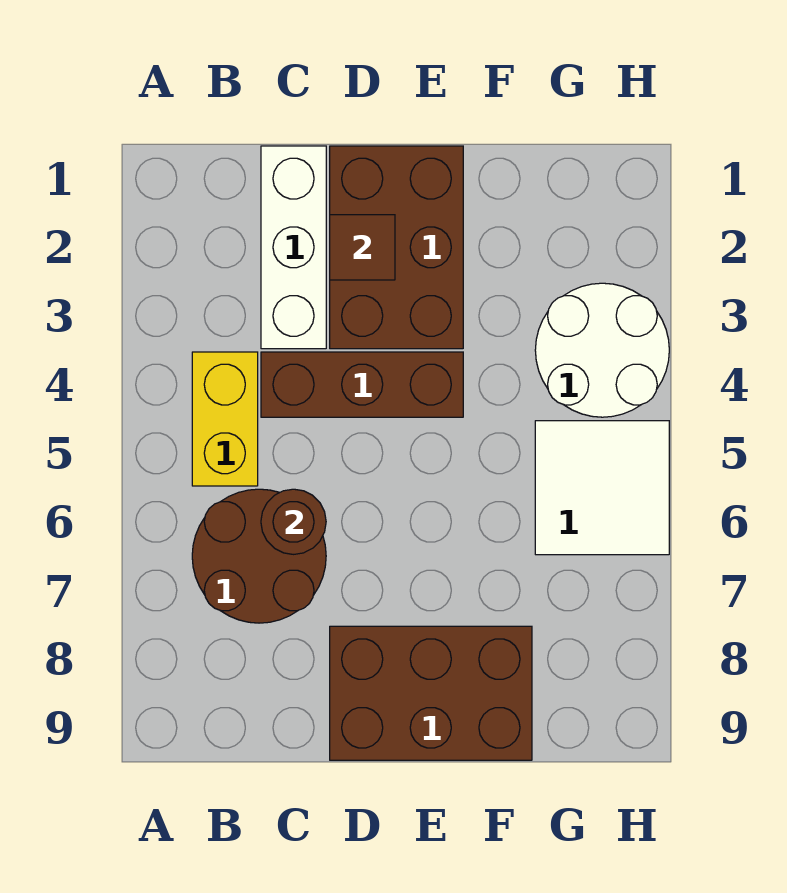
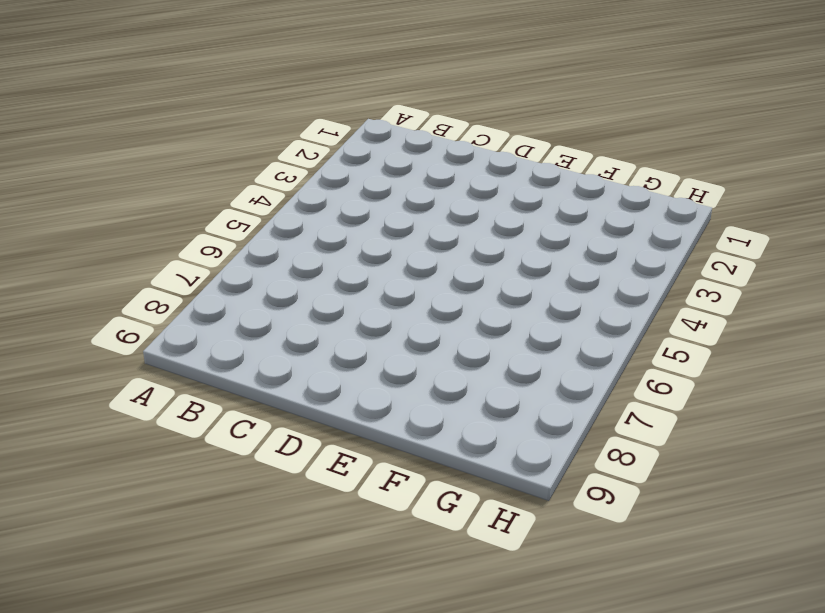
none -> yellow brick B4:B5 level 1
none -> brown round brick B6:C7 level 1

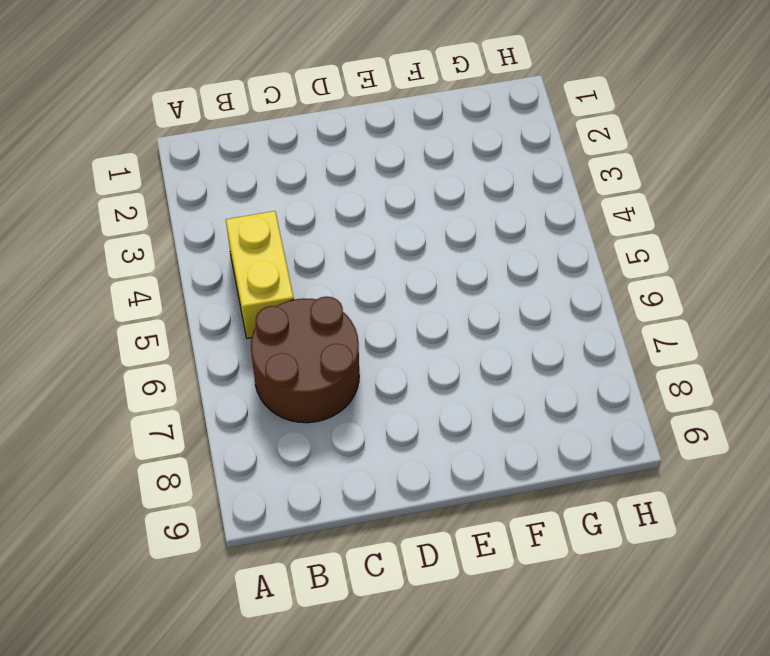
none -> white brick C1:C3 level 1
none -> brown brick C4:E4 level 1

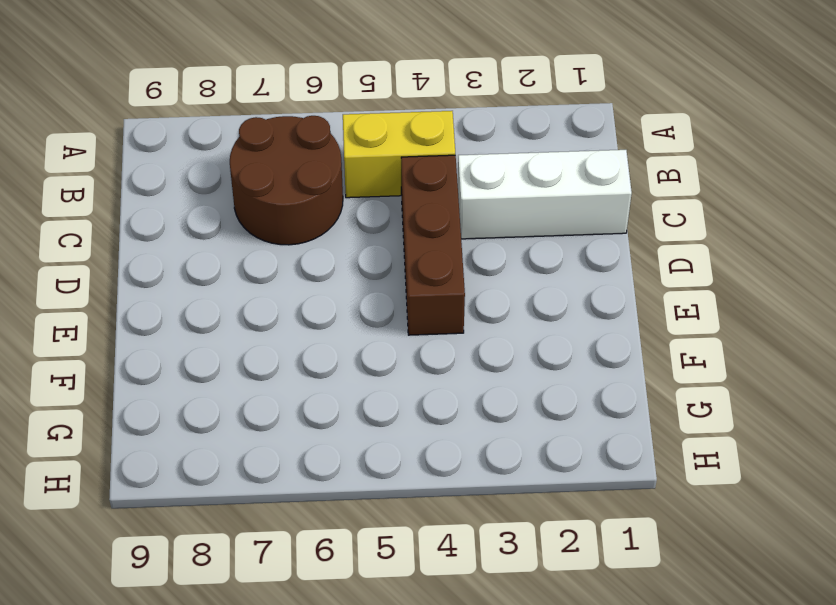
none -> brown brick D1:E3 level 1
none -> brown brick D8:F9 level 1

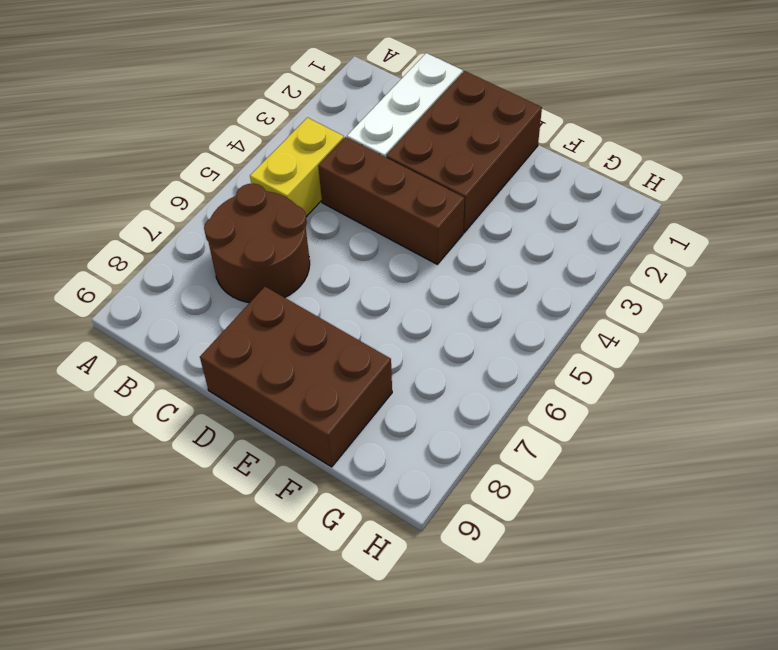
none -> white round brick G3:H4 level 1
none -> white tile G5:H6 level 1

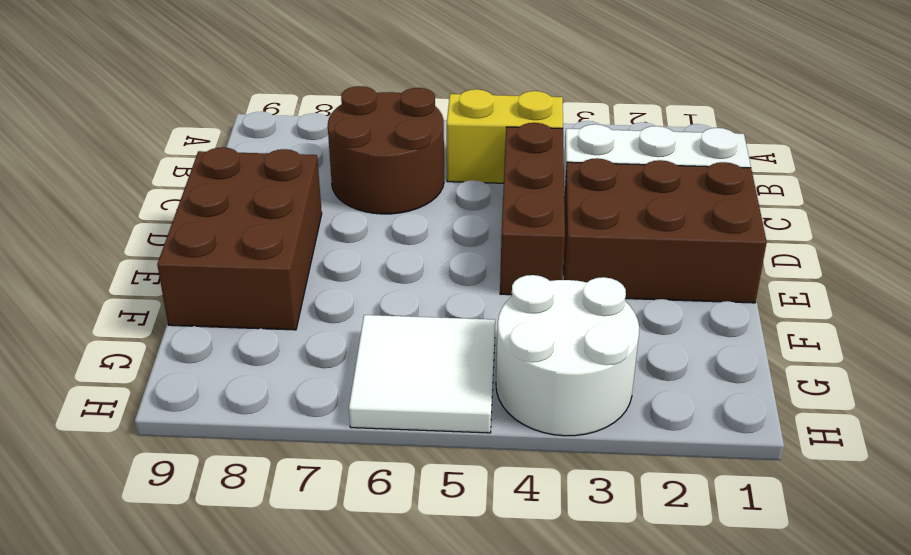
none -> brown round brick C6 level 2
none -> brown tile D2 level 2

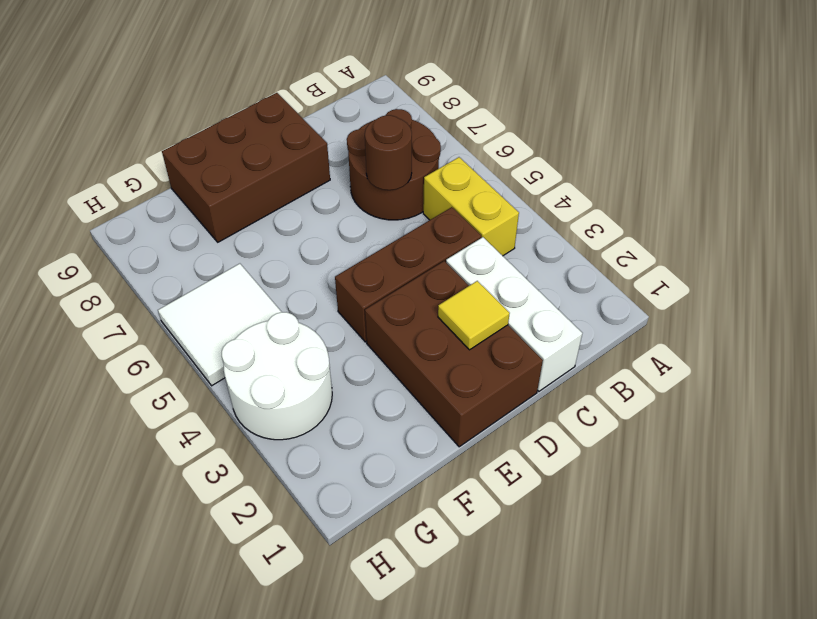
yellow tile D2 level 2 -> brown tile D2 level 2

